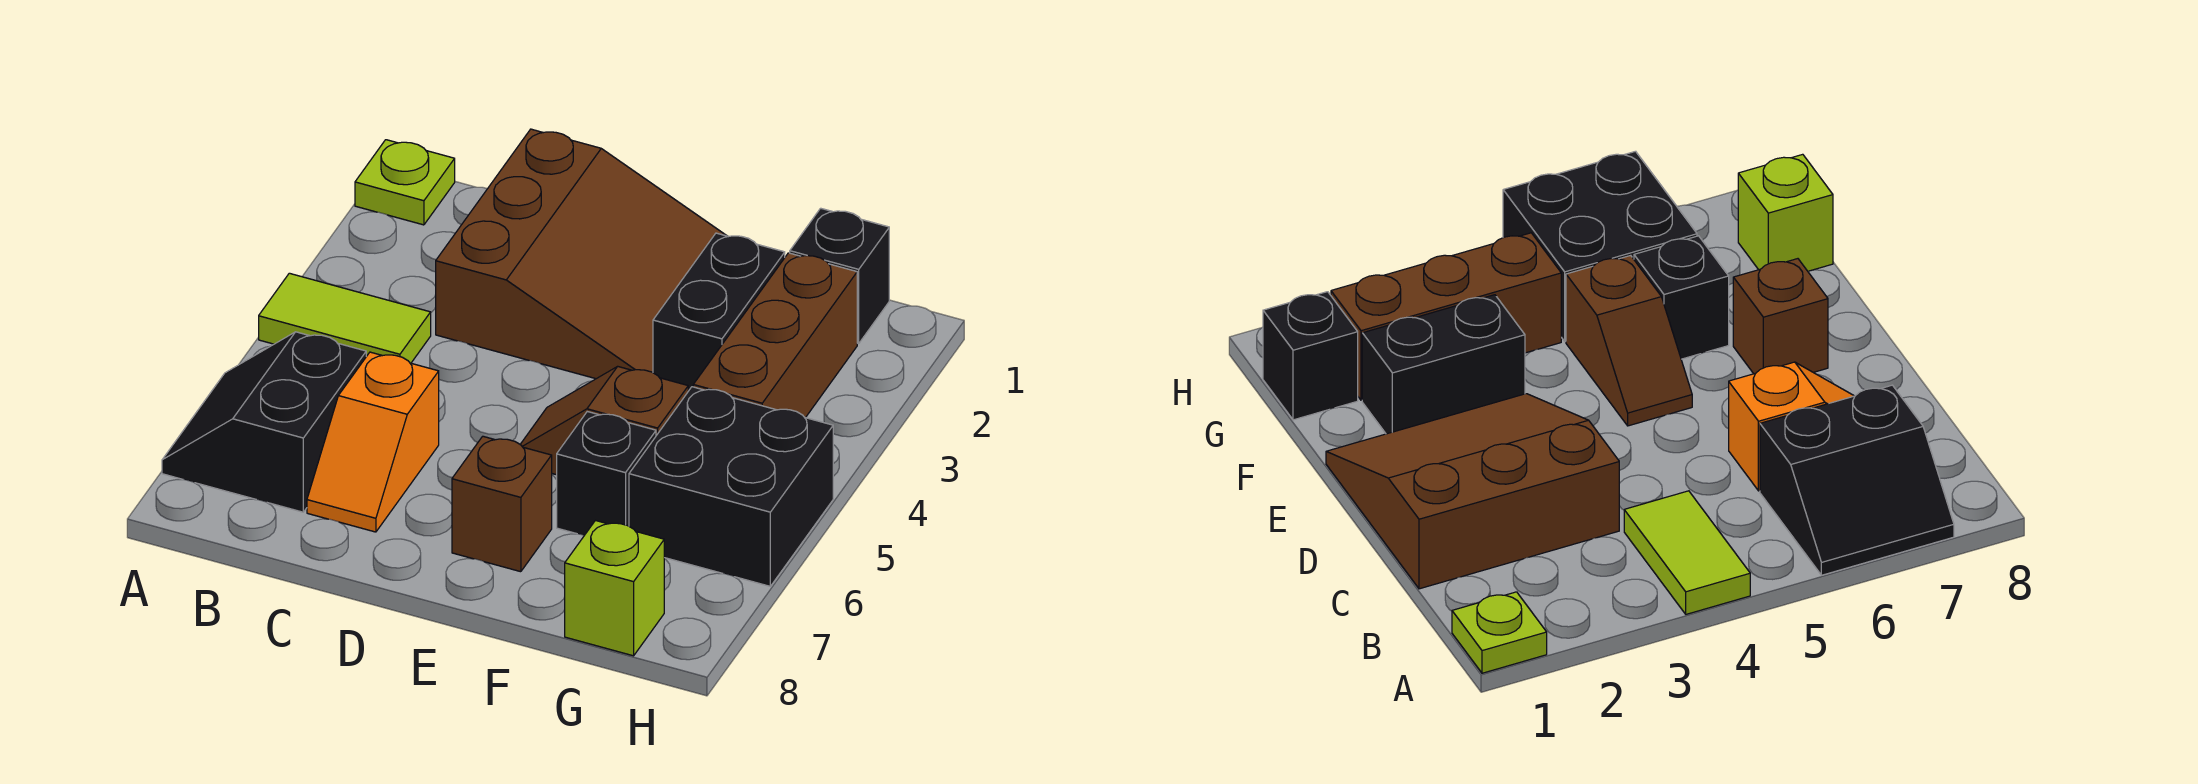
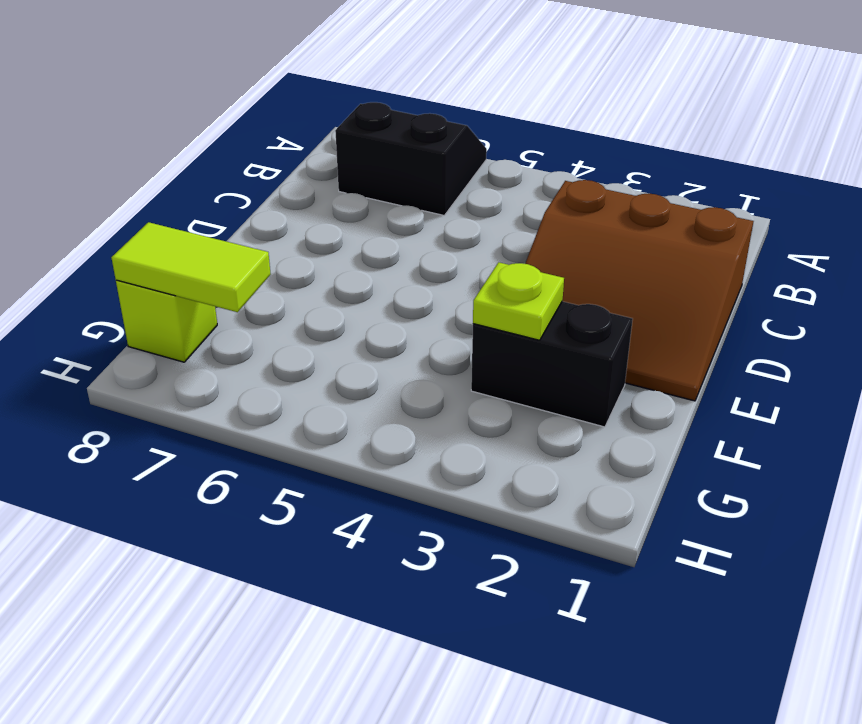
lime plate F3 level 2 -> lime plate A1 level 1
lime tile G7:G8 level 2 -> lime tile A4:B4 level 1
none -> orange slope C6:C7 level 1 top 6
none -> brown slope E5:F5 level 1 top F
none -> brown brick E7 level 1

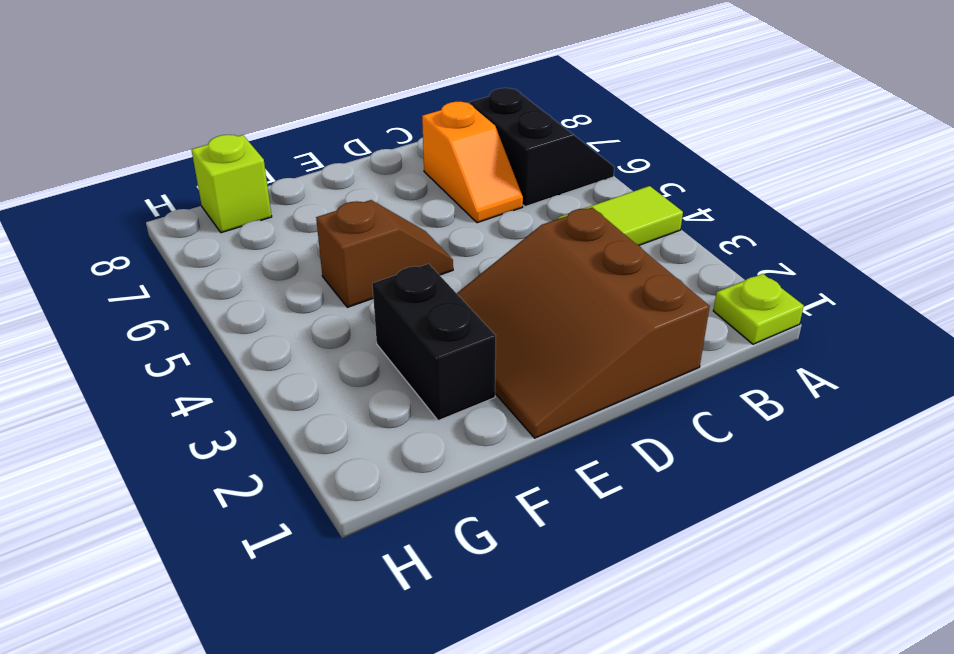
orange slope C6:C7 level 1 top 7 -> orange slope C6:C7 level 1 top 6
none -> brown brick E7 level 1
none -> black brick F6 level 1
none -> black brick G1 level 1

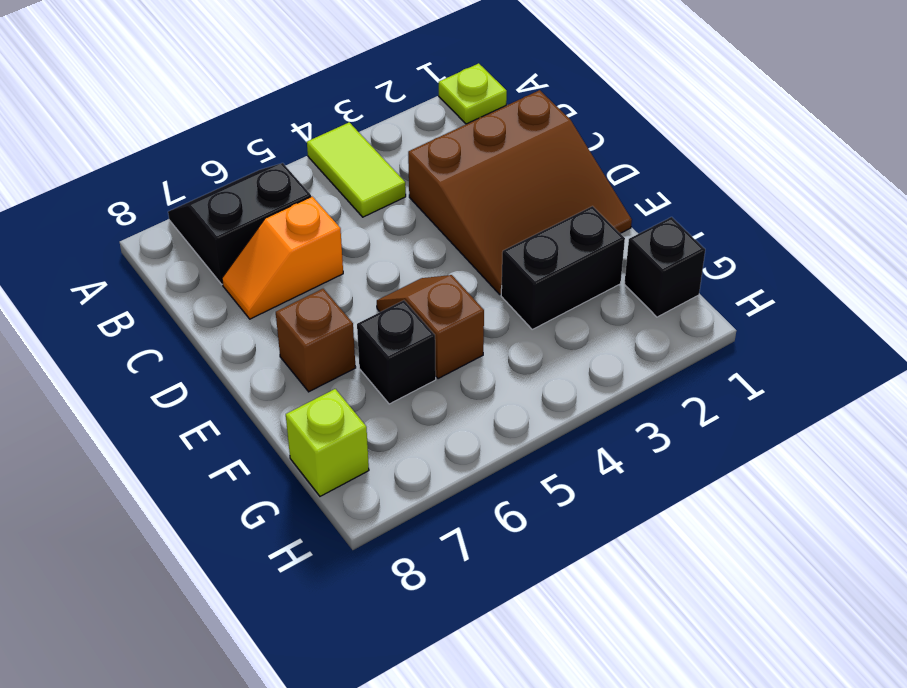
none -> brown brick G2:G4 level 1
none -> black brick G5:H6 level 1

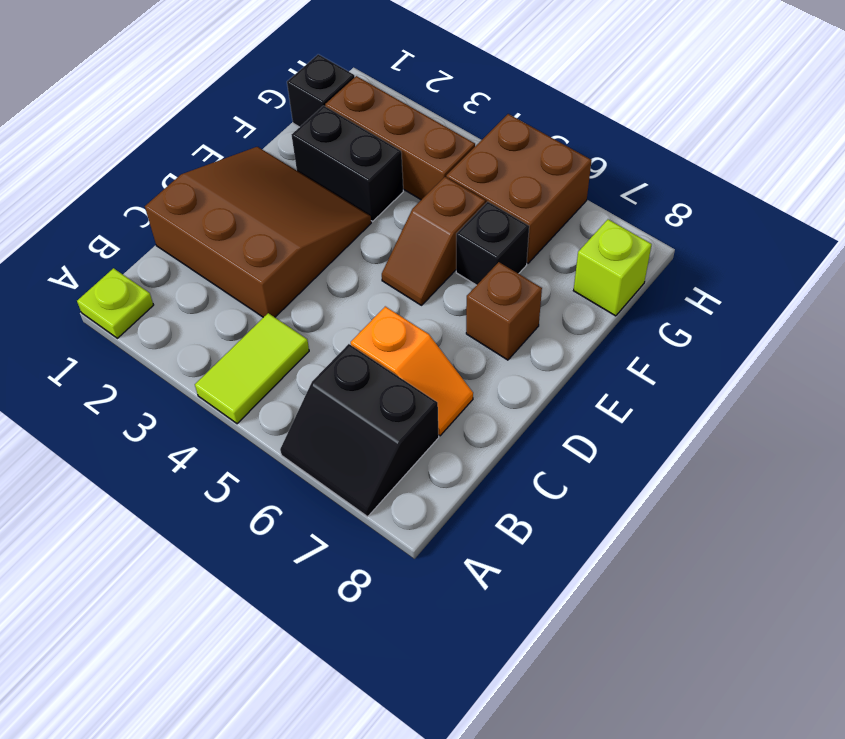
brown brick G5:H6 level 1 -> black brick G5:H6 level 1

